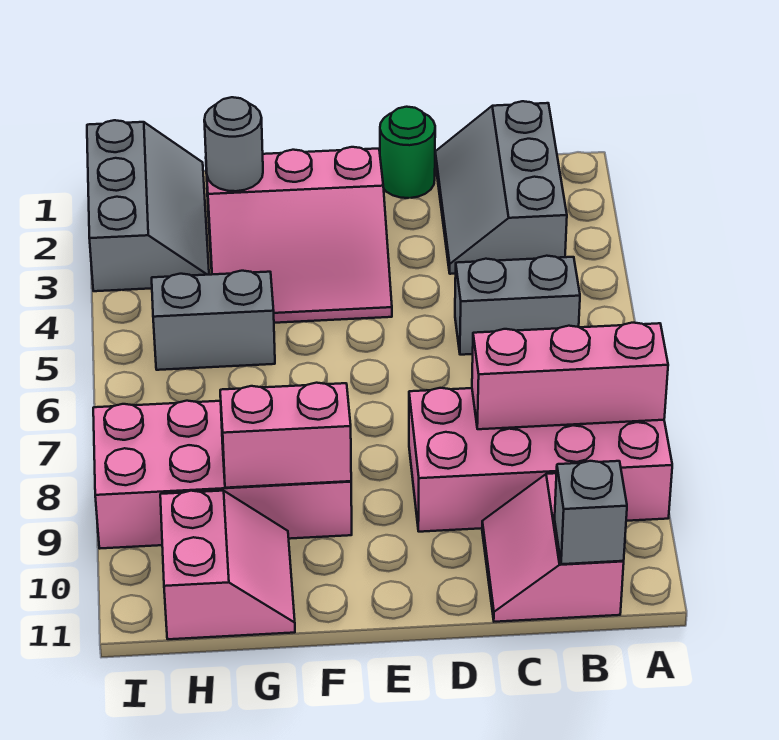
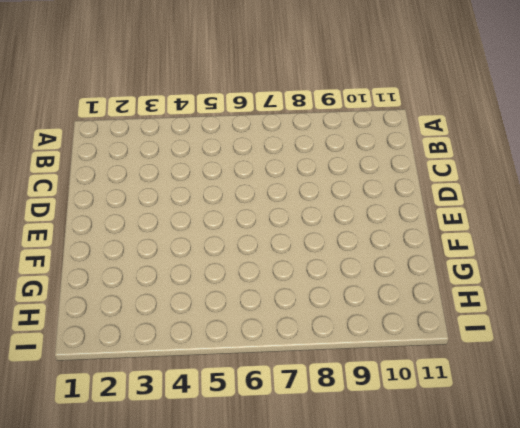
none -> pink brick A8:D9 level 1
none -> grey slope B1:C3 level 1 top B
none -> grey brick B5:C5 level 1

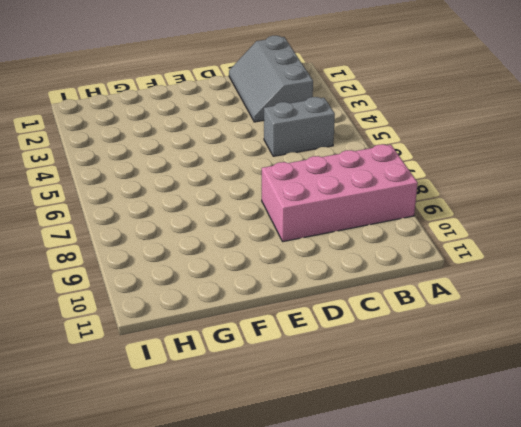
none -> pink slope B10:C11 level 1 top B
none -> green round brick D1 level 1
none -> pink slope E2:G4 level 1 top 2

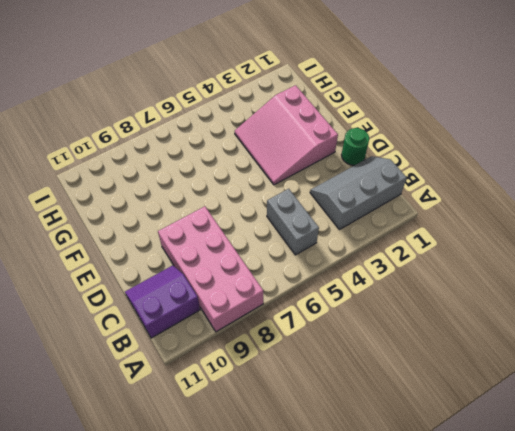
purple slope B10:C11 level 1 top B -> pink slope B10:C11 level 1 top B
none -> pink brick F8:I9 level 1
none -> grey brick G5:H5 level 1
none -> pink slope G10:H11 level 1 top H

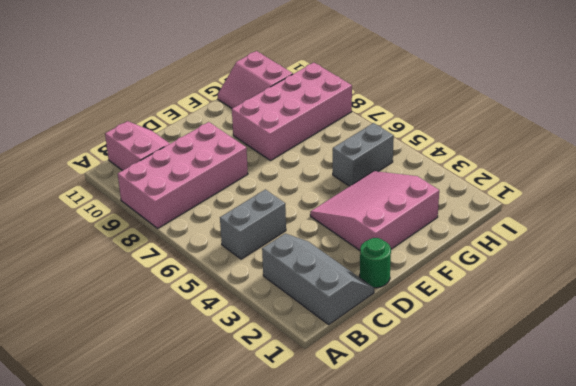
none -> grey slope H1:I3 level 1 top I
none -> pink brick A8:C8 level 2
none -> grey brick B11 level 2

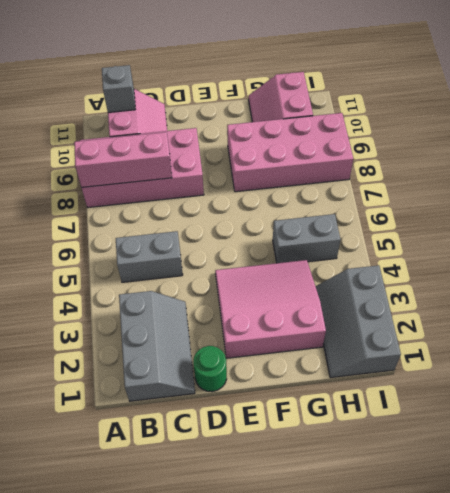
none -> pink brick F9:G9 level 2
none -> grey round brick G2 level 2

